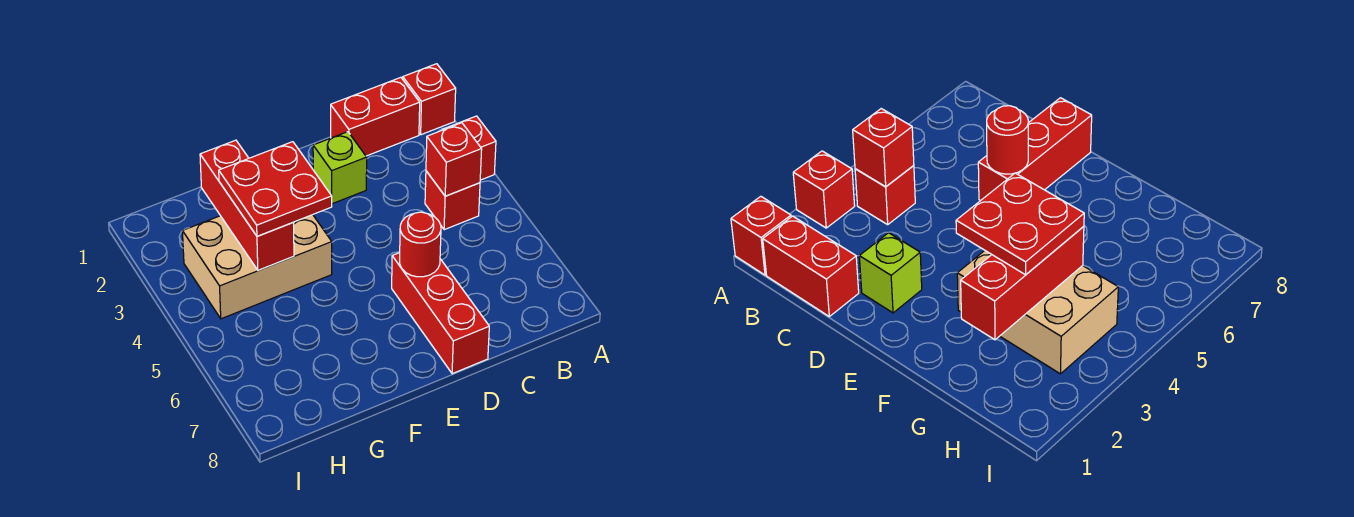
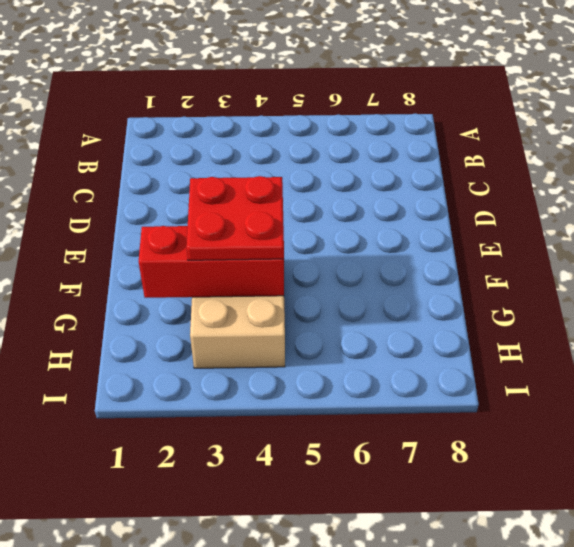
none -> red brick A1 level 1
none -> red brick A3 level 1

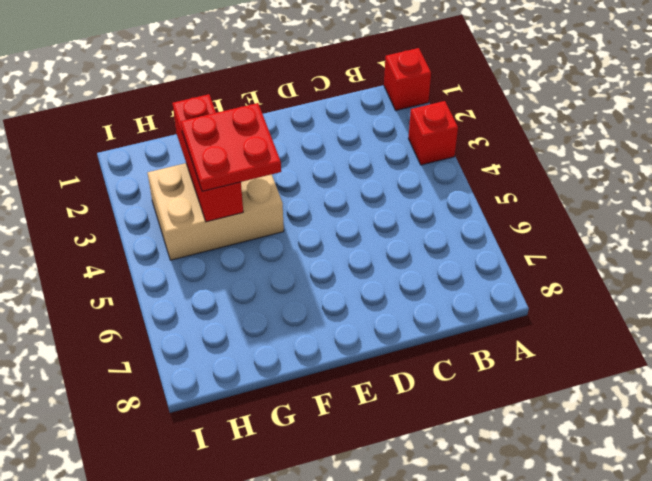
none -> red brick B1:C1 level 1
none -> red brick B4 level 1

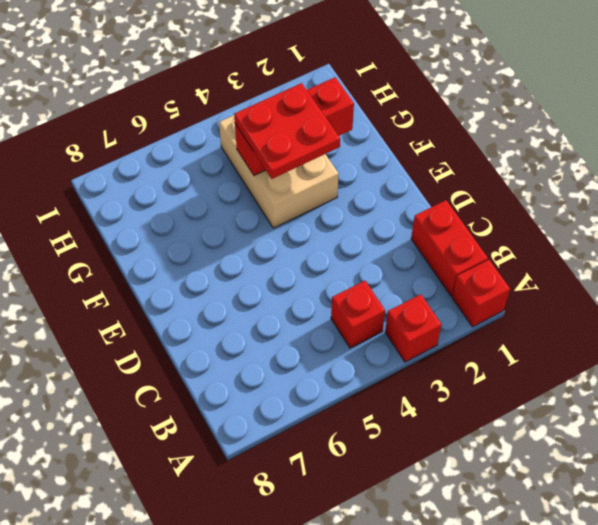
none -> lime brick D2 level 1
none -> red brick D6:D8 level 1

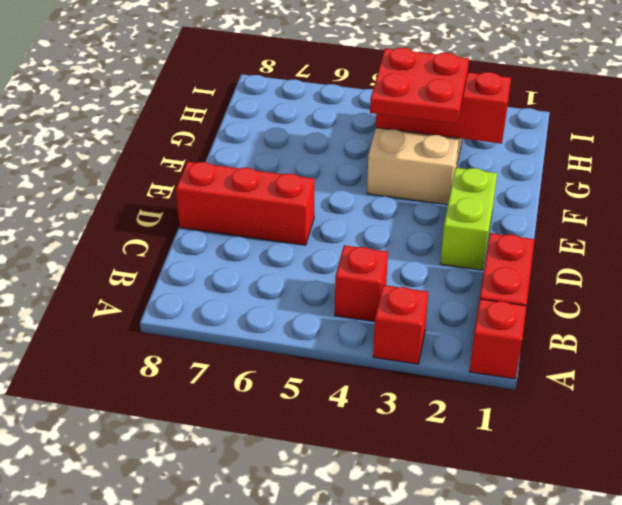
lime brick D2:E2 level 1 -> lime brick D2 level 1
none -> red brick B4 level 2
none -> red round brick D6 level 2

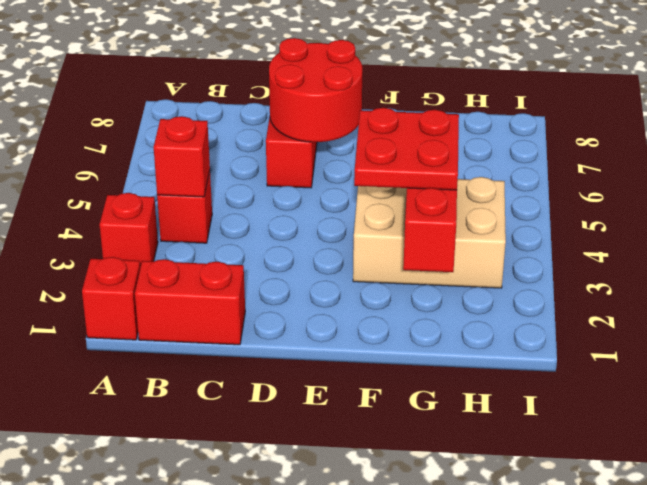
red round brick D6:E7 level 2 -> red round brick D6 level 2
none -> lime brick D2 level 1

